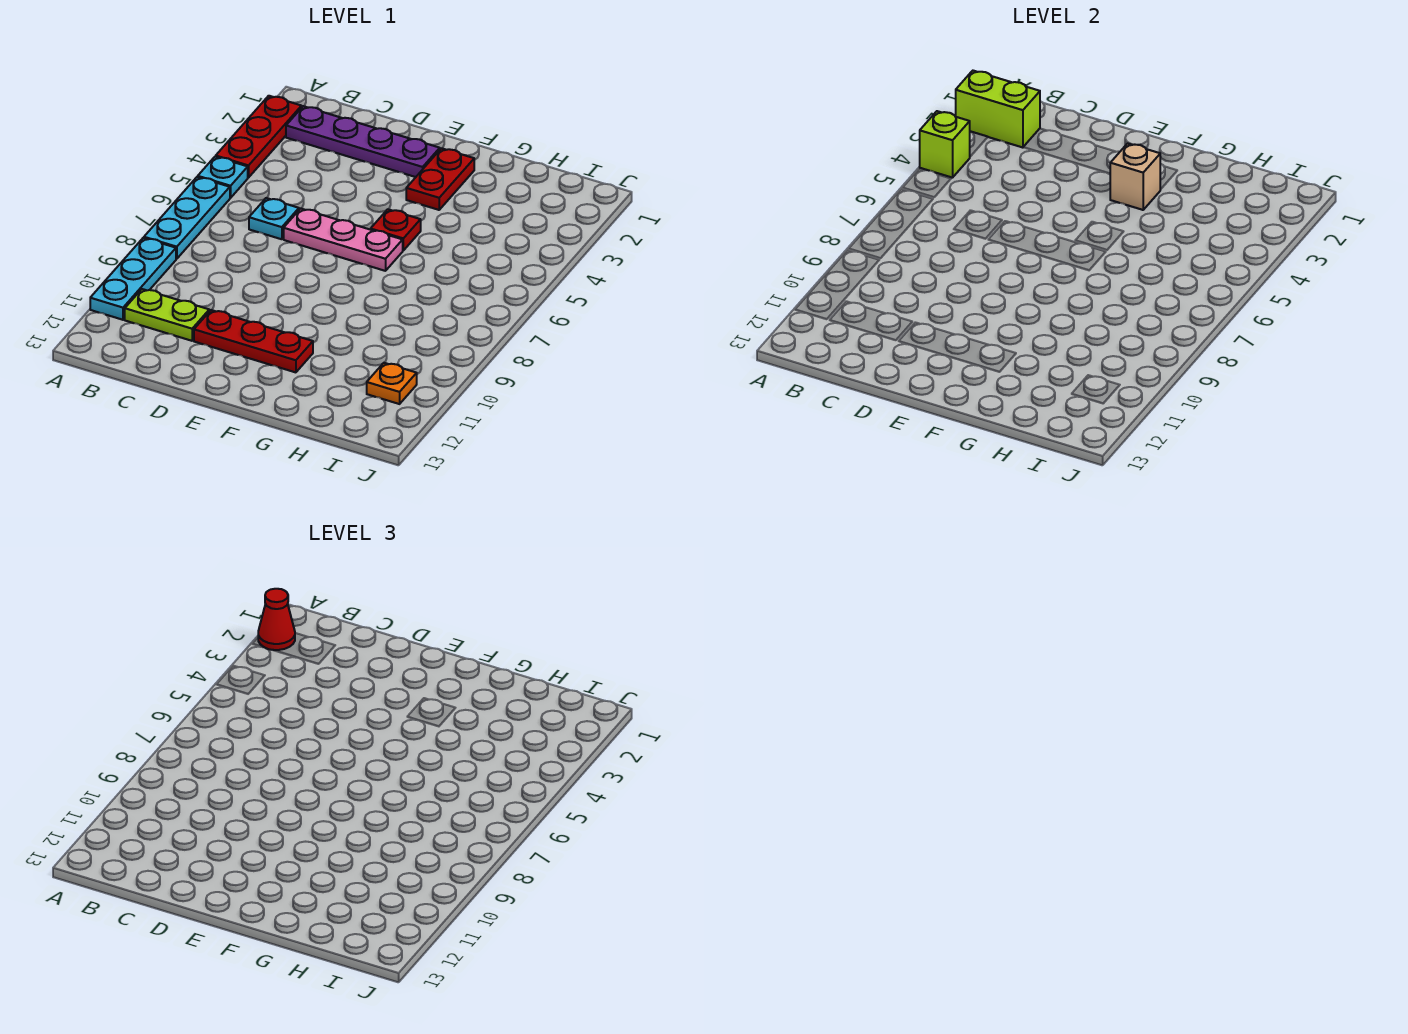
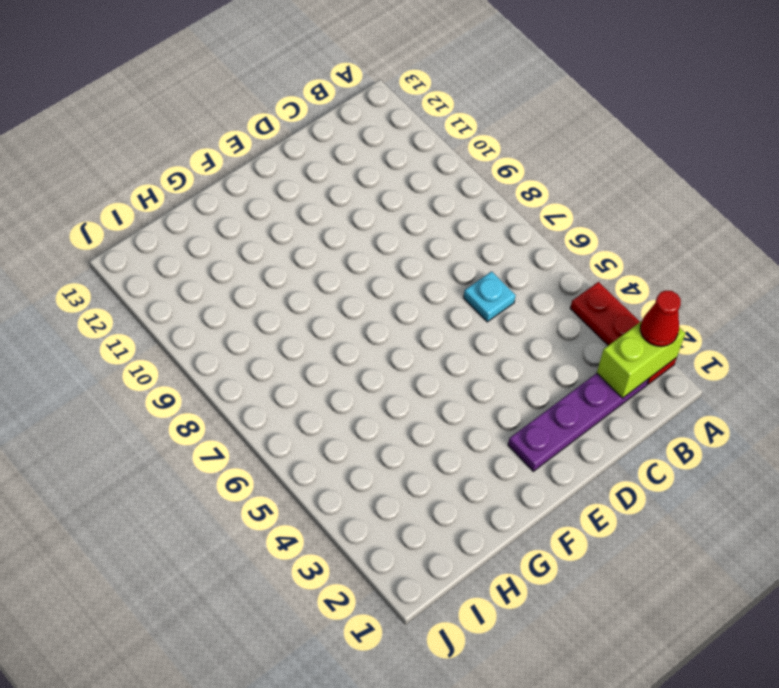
none -> cyan plate A5 level 1
none -> cyan plate A6:A8 level 1
none -> cyan plate A9:A11 level 1

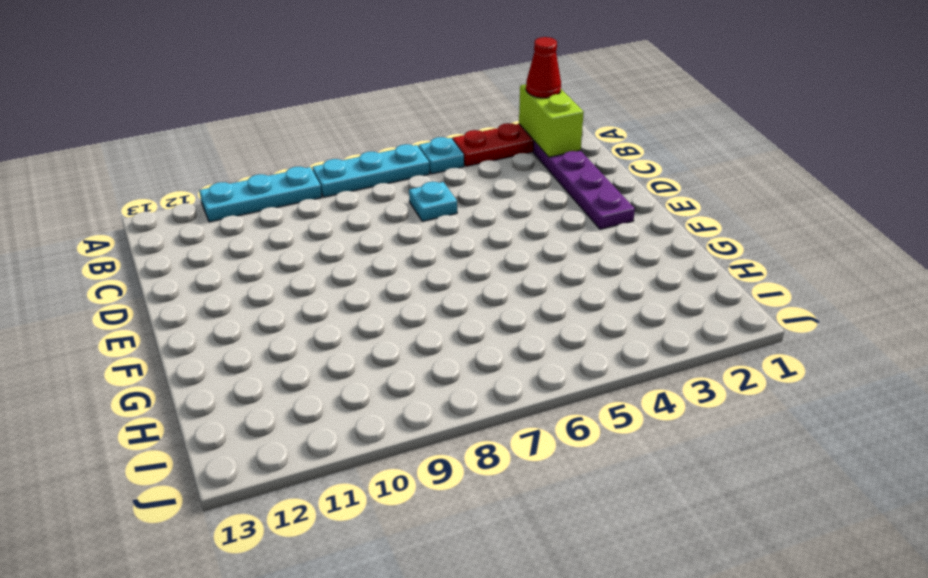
none -> lime plate B11:C11 level 1
none -> pink plate D6:F6 level 1
none -> red plate D11:F11 level 1

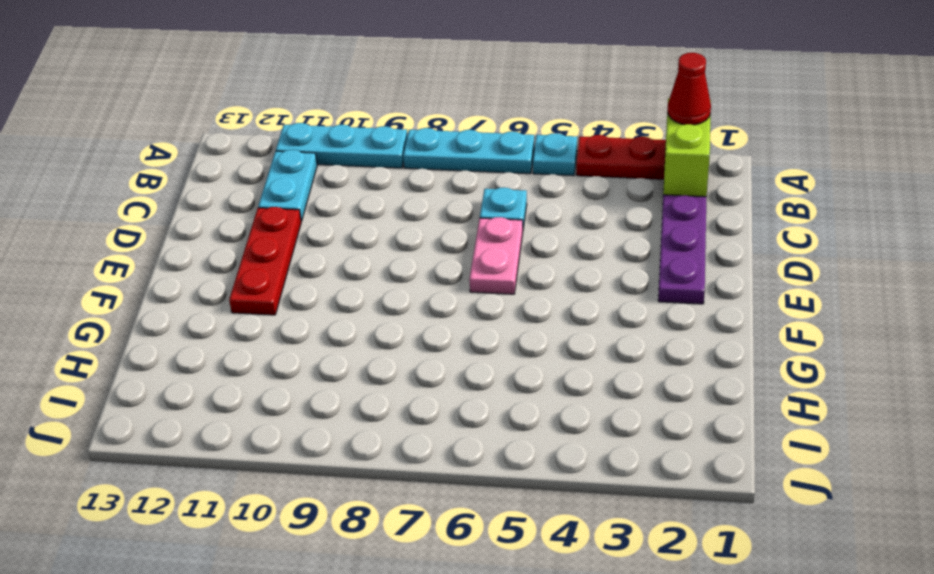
cyan plate B11:C11 level 1 -> lime plate B11:C11 level 1
pink plate D6:E6 level 1 -> pink plate D6:F6 level 1
none -> red plate F2:F3 level 1
none -> red plate F5 level 1
none -> orange plate I11 level 1

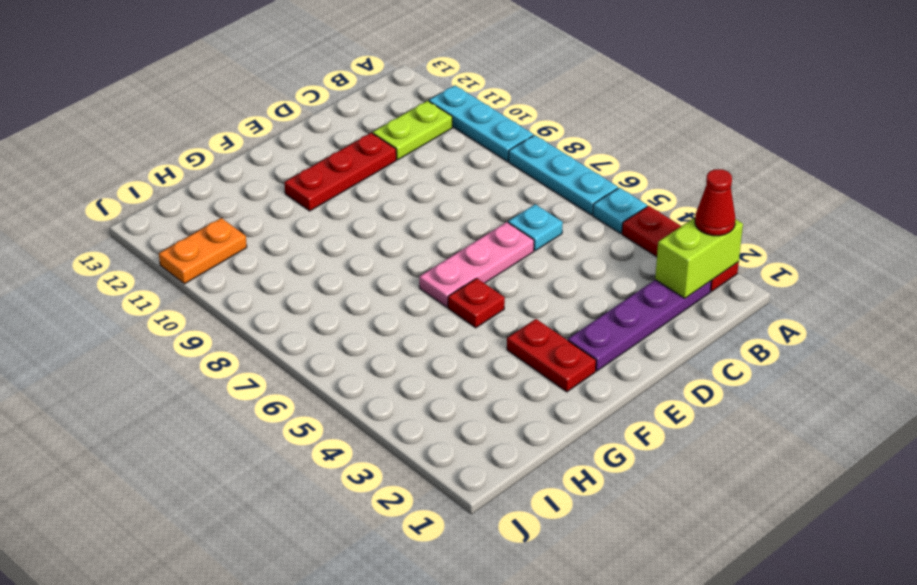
orange plate I11:J11 level 1 -> orange plate I11 level 1
none -> lime brick A4 level 2
none -> tan brick F3 level 2

